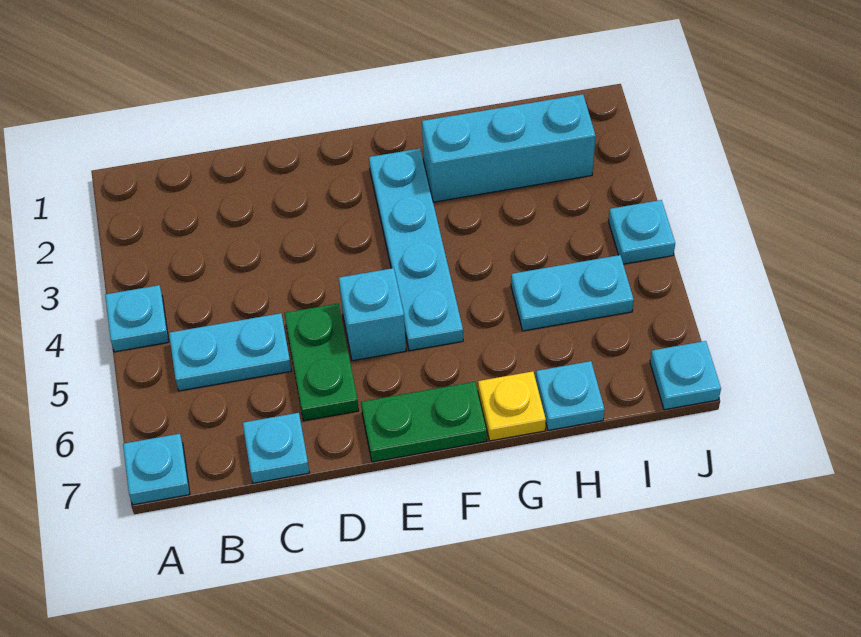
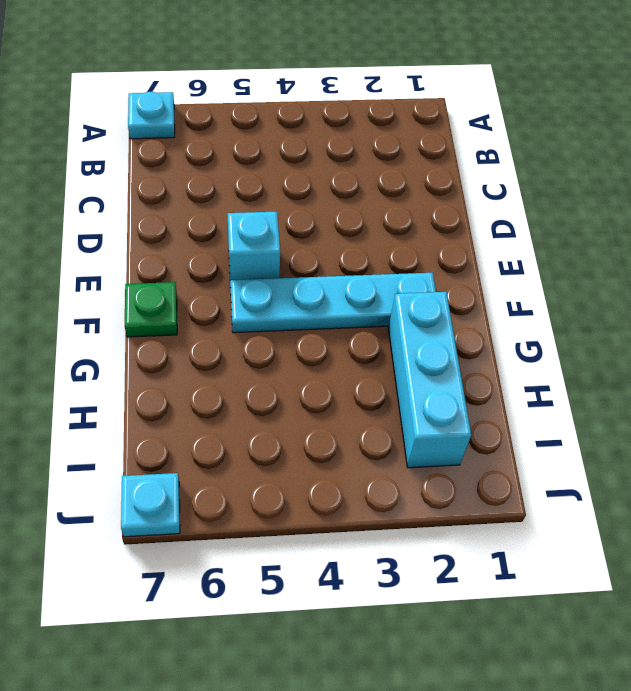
green plate F7 level 1 -> green plate E7:F7 level 1
none -> cyan plate A4 level 1
none -> cyan plate B5:C5 level 1
none -> cyan plate C7 level 1

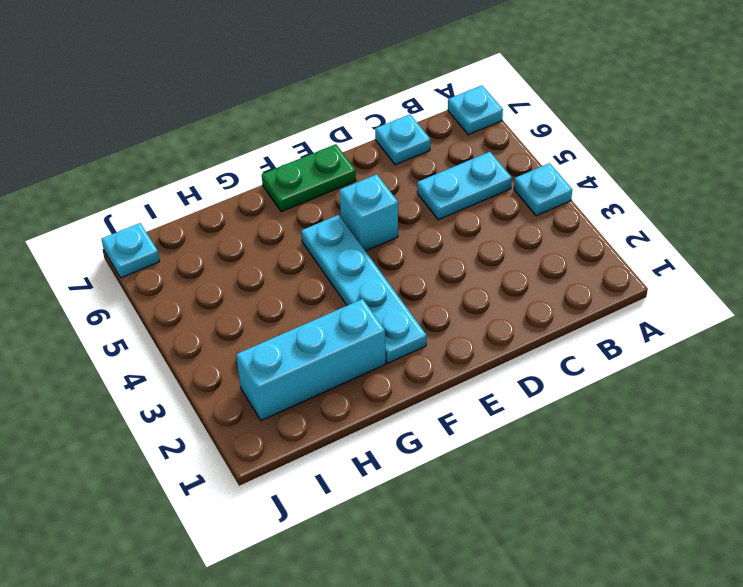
none -> green plate D5:D6 level 1
none -> yellow plate G7 level 1
none -> cyan plate H5:I5 level 1

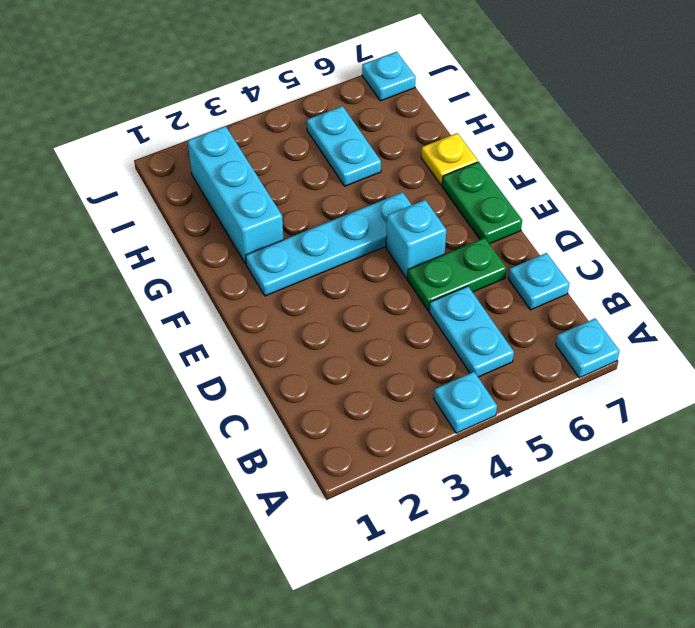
none -> cyan plate H7 level 1
none -> cyan plate J4 level 1

